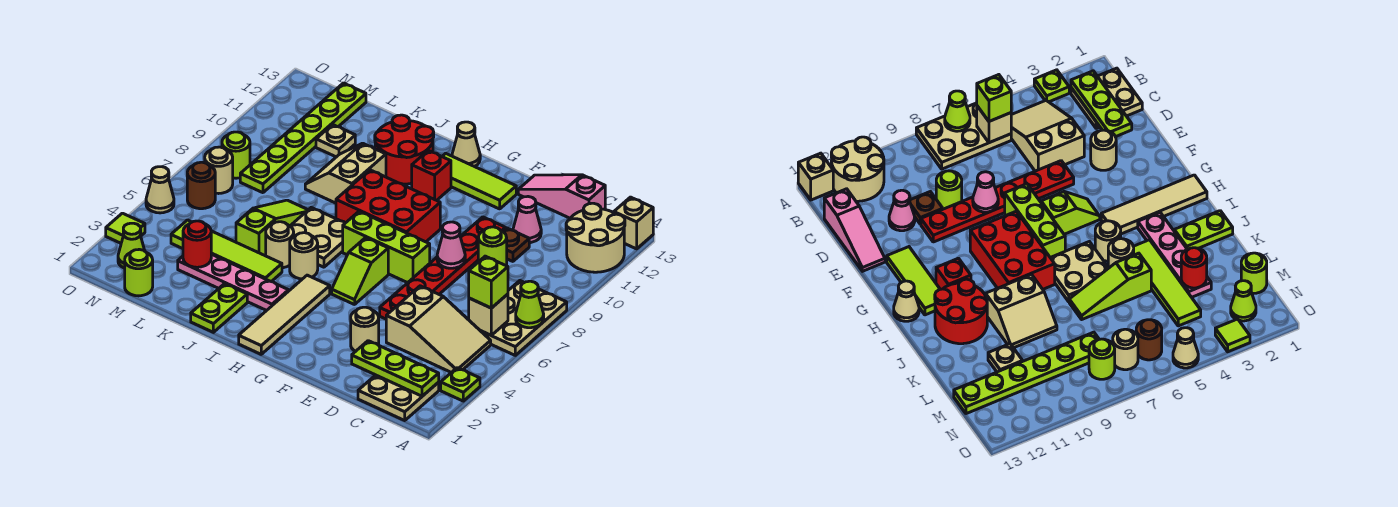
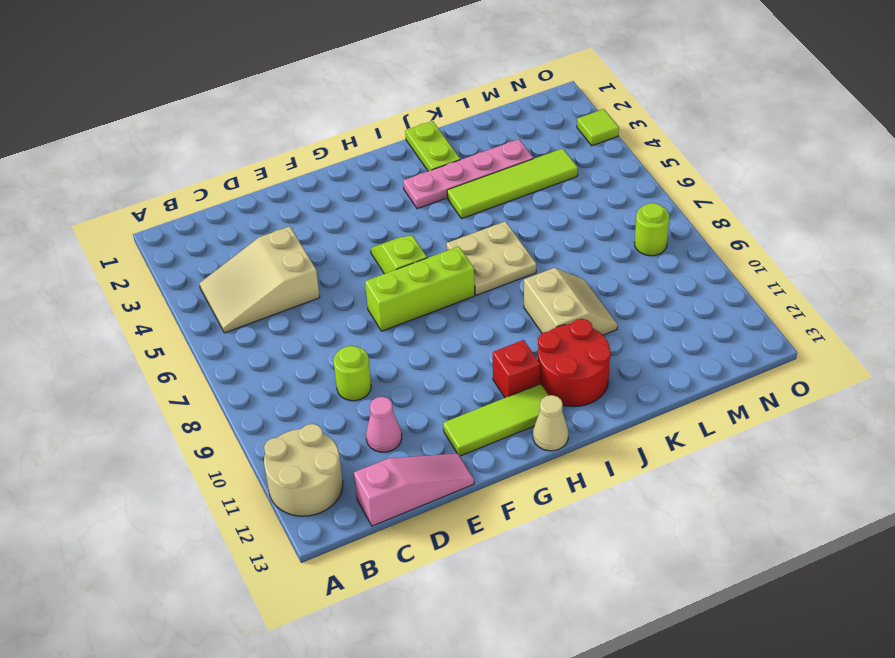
none -> lime plate A3 level 1
none -> tan plate A6:B8 level 1
none -> tan brick A13 level 1
none -> tan plate B1:C2 level 1

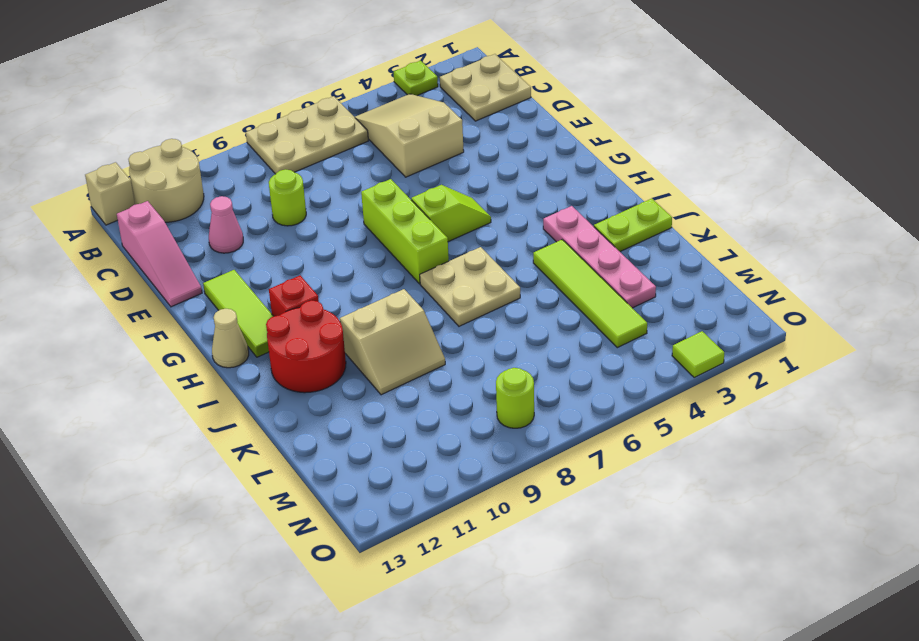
none -> brown plate D10 level 1
none -> tan round brick E3 level 1
none -> red plate E5:E10 level 1
none -> red brick G8:I9 level 1

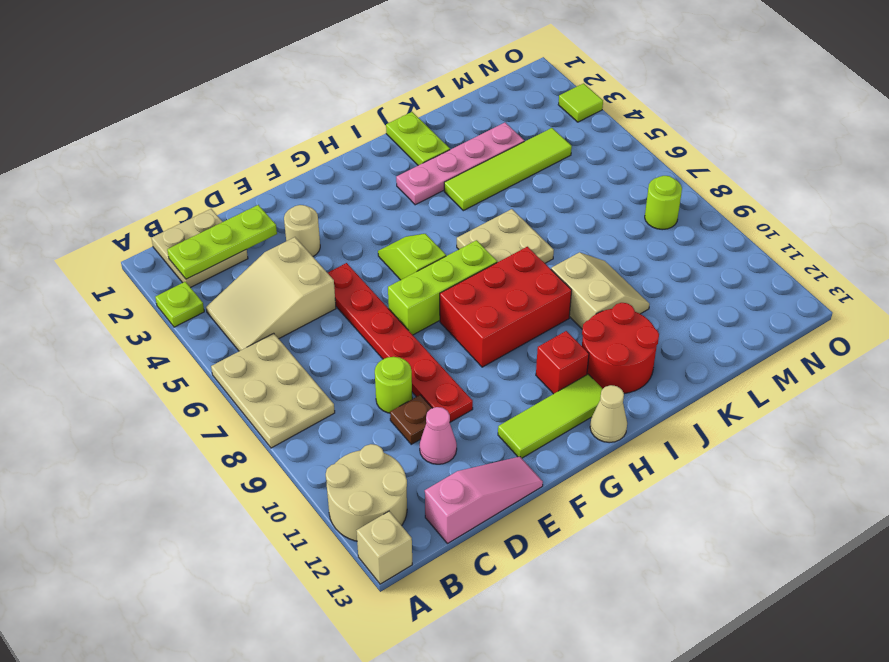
none -> tan tile H1:H4 level 1
none -> tan round brick I5 level 1
none -> tan round brick J5 level 1
none -> lime slope K5:K7 level 1 top 5

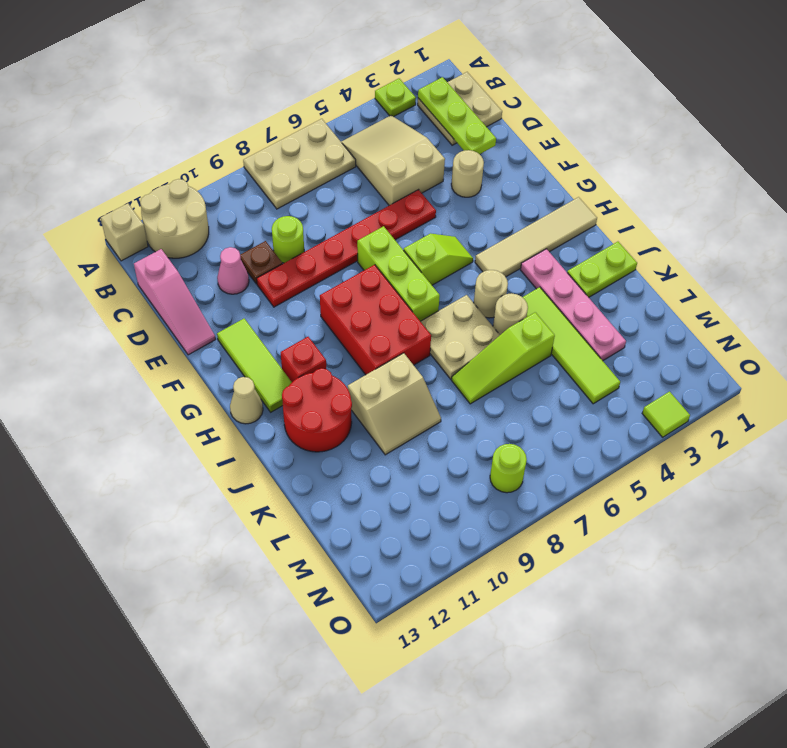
none -> tan plate L11 level 1
none -> lime round brick M1 level 1
none -> lime plate M8:M13 level 1
none -> lime cone N2 level 1

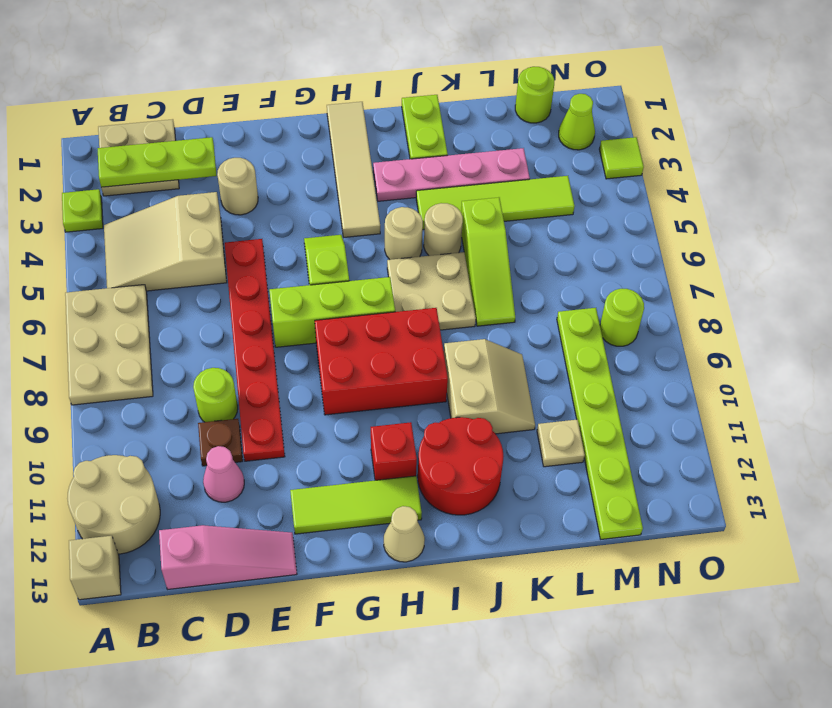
none -> brown round brick N6 level 1
none -> tan round brick N7 level 1
none -> tan cone O5 level 1
none -> lime cone A7 level 2

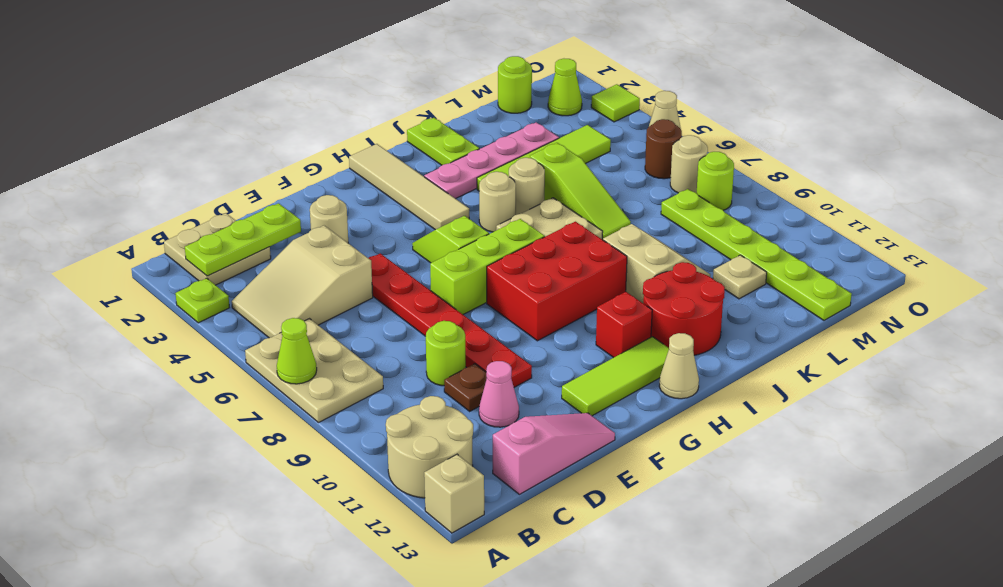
none -> tan brick B6 level 2
none -> pink cone E8 level 2
none -> red round brick L3 level 2
none -> lime brick B6 level 3

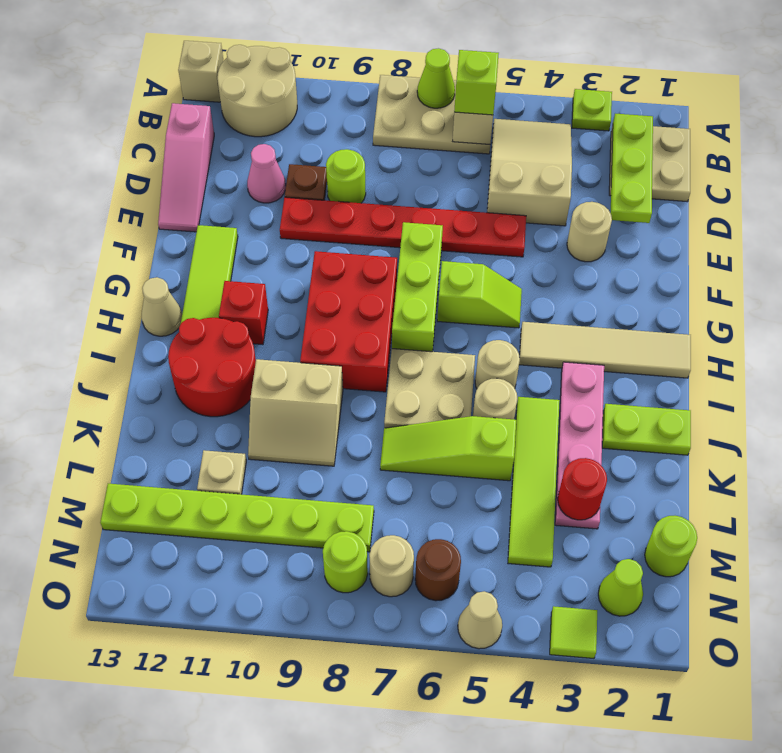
none -> pink cone E8 level 2

